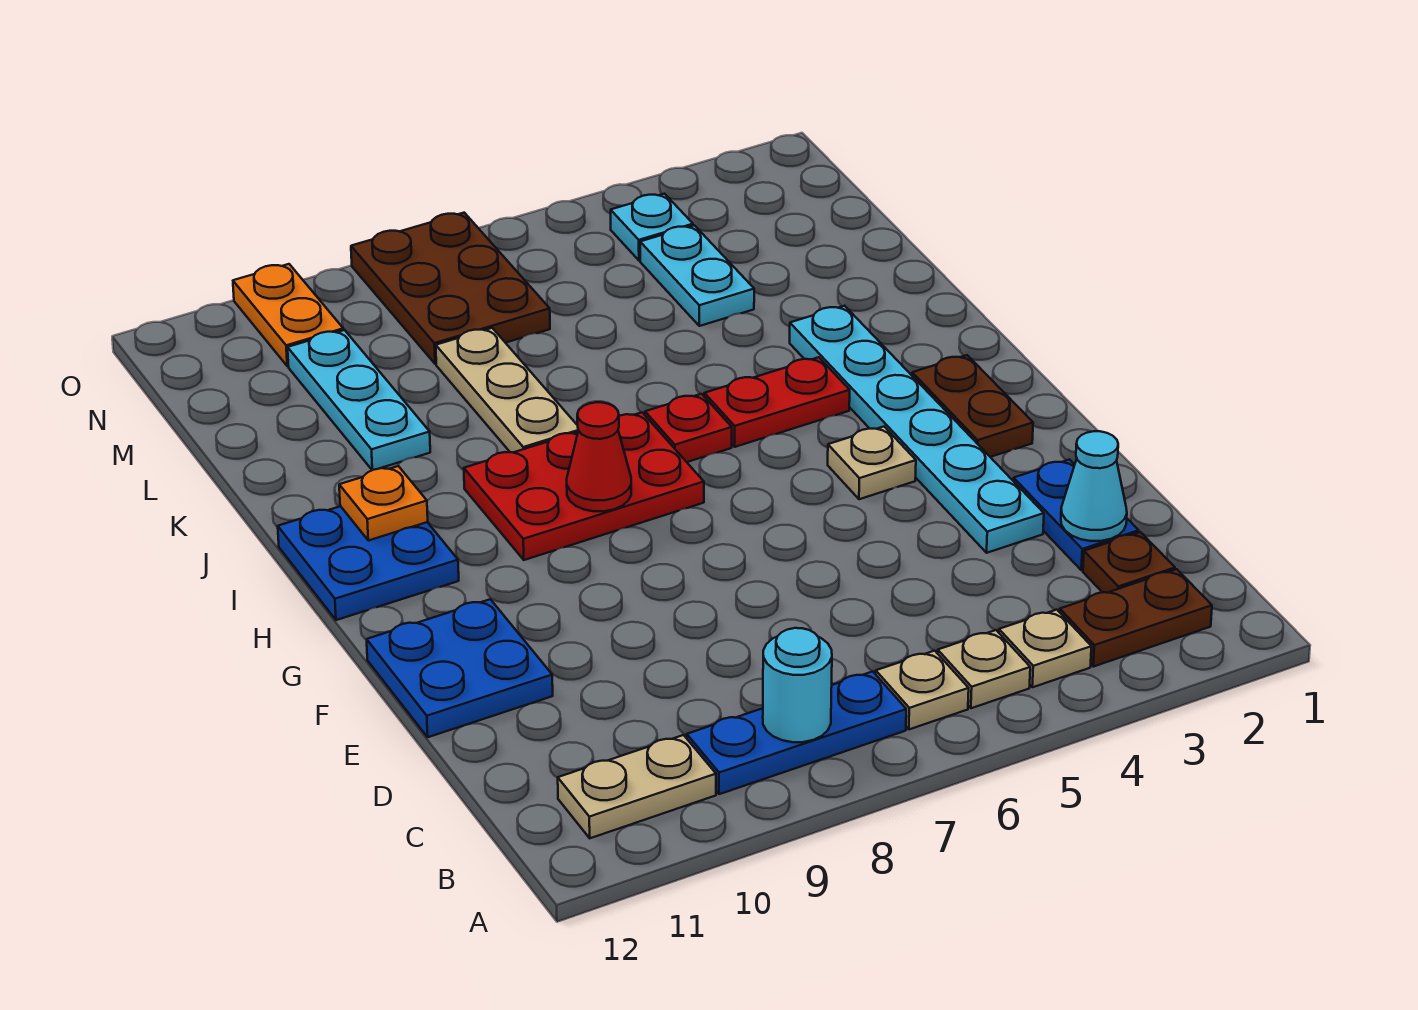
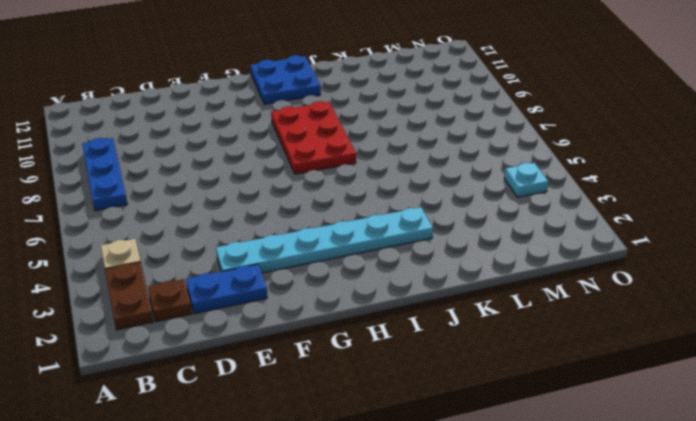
none -> tan plate B5 level 1
none -> tan plate B6 level 1
none -> tan plate B10:B11 level 1

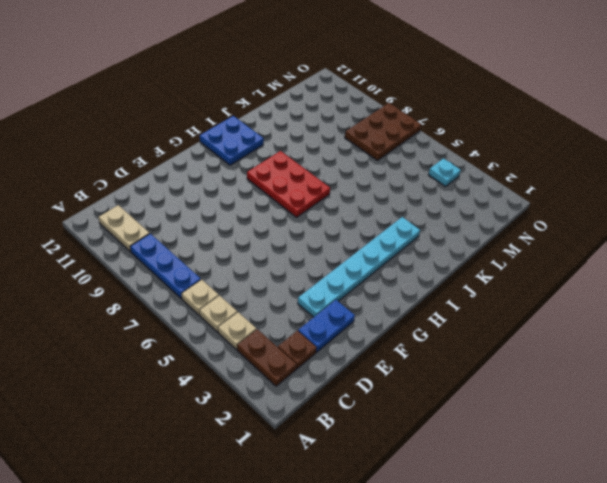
none -> blue plate E11:F12 level 1
none -> brown plate G2:H2 level 1
none -> tan plate G4 level 1

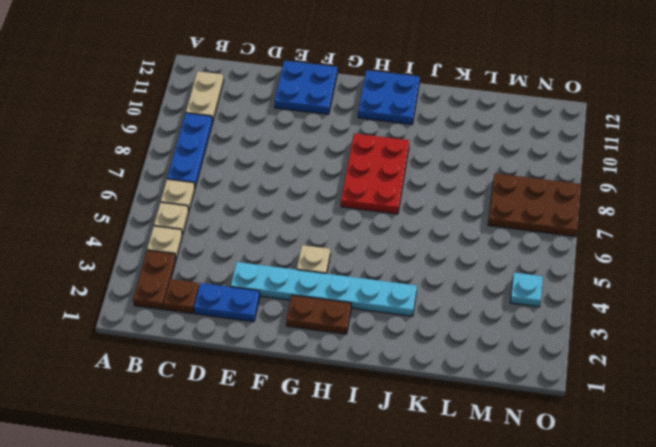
none -> red plate I4:I5 level 1
none -> red plate I6 level 1
none -> tan plate J8:L8 level 1

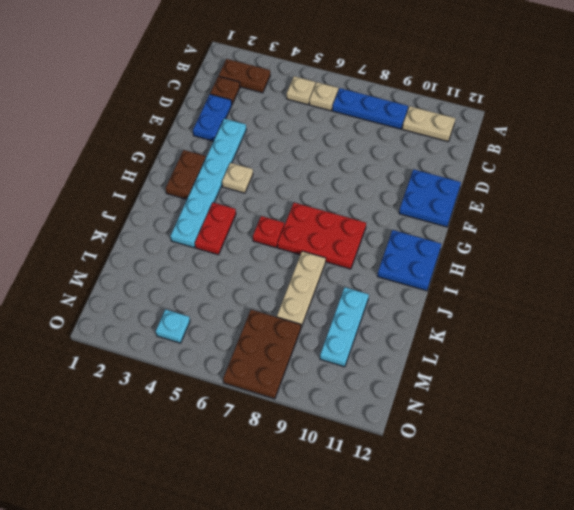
red plate I4:J4 level 1 -> red plate I4:I5 level 1
none -> tan plate B4 level 1
none -> cyan plate L4:M4 level 1
none -> orange plate N10:O10 level 1

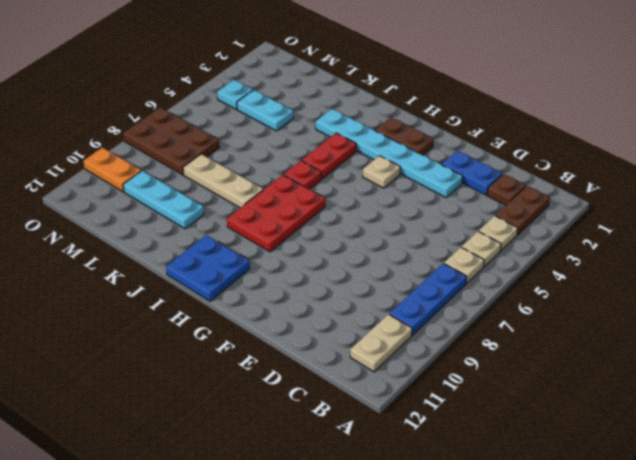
none -> blue plate E11:F12 level 1
none -> cyan round brick B8 level 2
none -> cyan cone D2 level 2

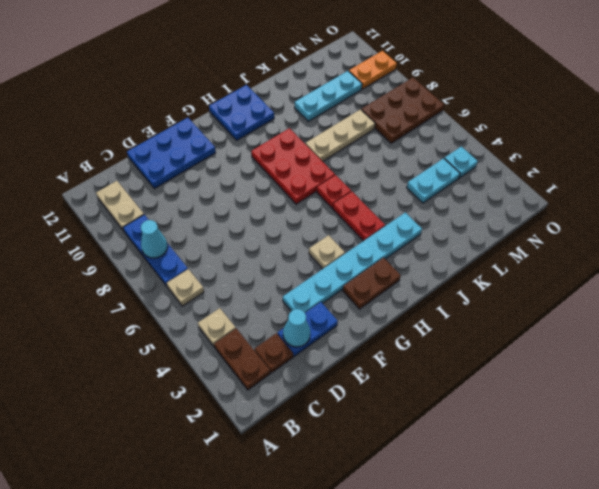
cyan cone B8 level 2 -> cyan round brick B8 level 2
blue plate D11:F12 level 1 -> blue plate E11:F12 level 1
none -> tan plate B5 level 1
none -> red cone H8 level 2
none -> orange plate I11 level 2

